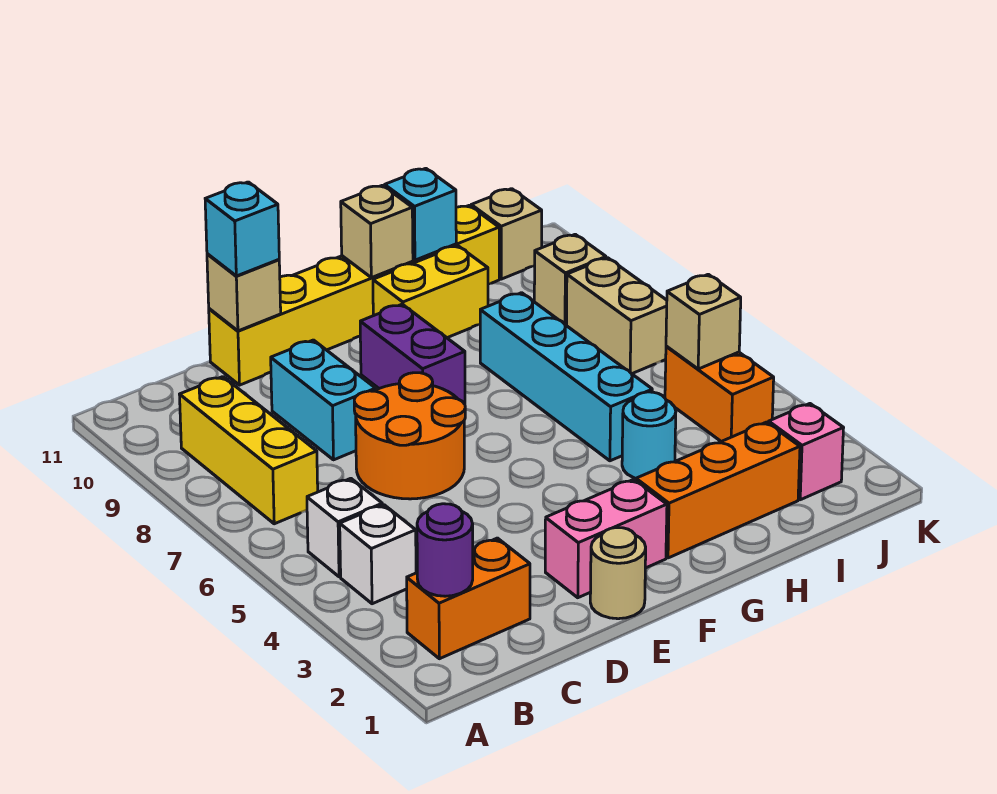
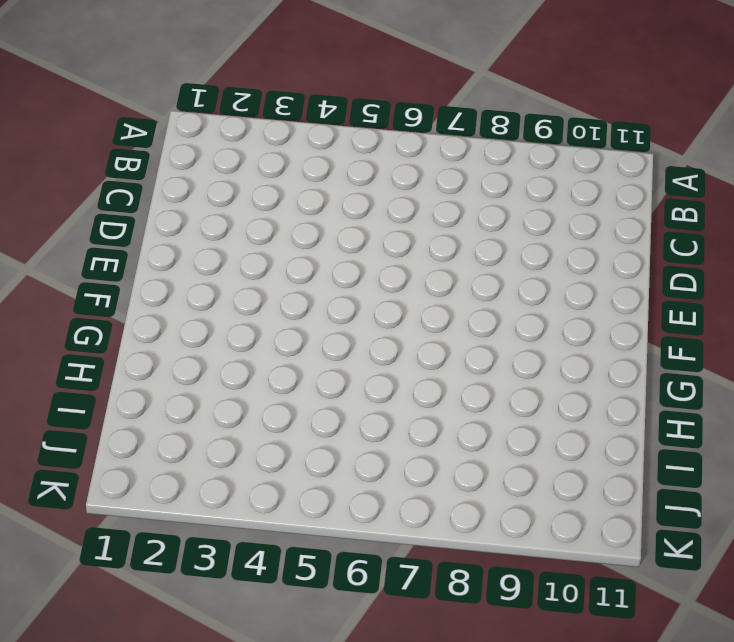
none -> orange brick B2:C2 level 1
none -> white brick B4 level 1
none -> white brick B5 level 1

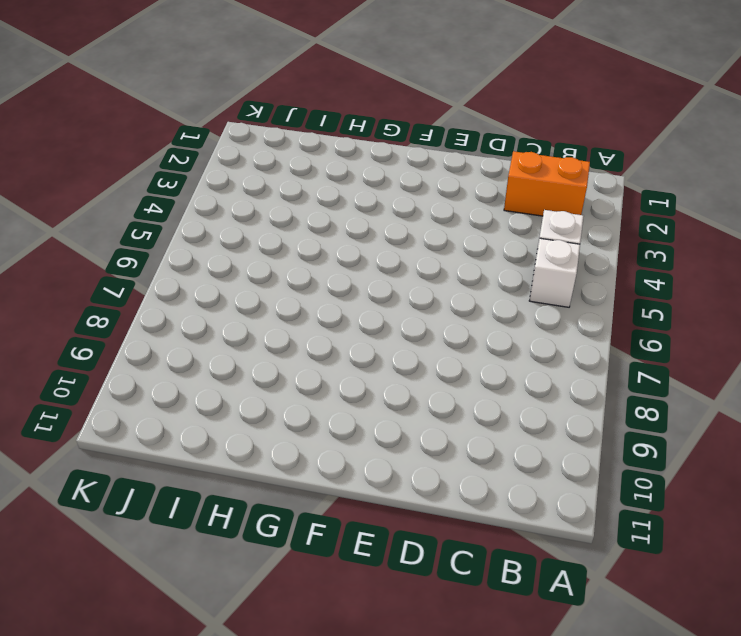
none -> yellow brick B7:B9 level 1
none -> orange round brick D6:E7 level 1
none -> cyan brick D8:D9 level 1

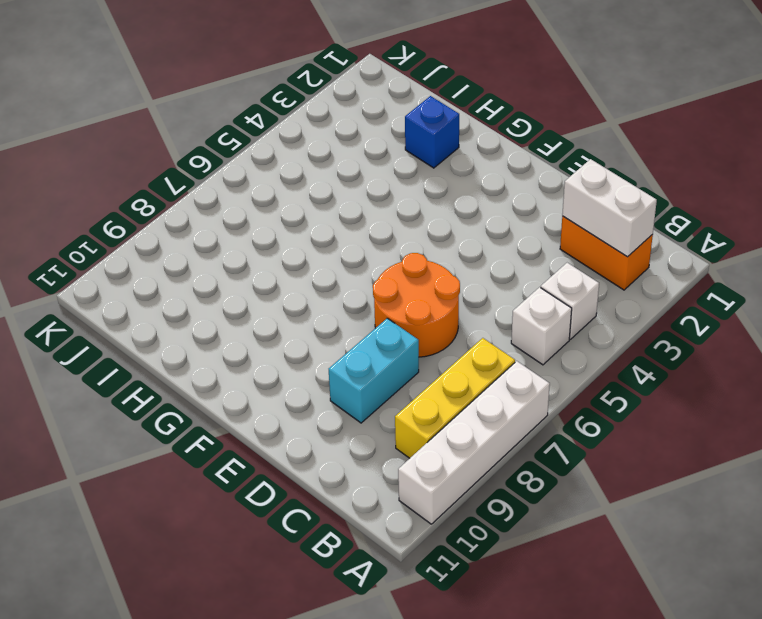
white brick A7:A10 level 1 -> none
white brick B2:C2 level 2 -> purple round brick B2 level 2
blue brick H2 level 1 -> orange brick G2:I2 level 1
none -> yellow brick D11:I11 level 1
none -> tan round brick E1 level 1
none -> pink brick E2:F2 level 1

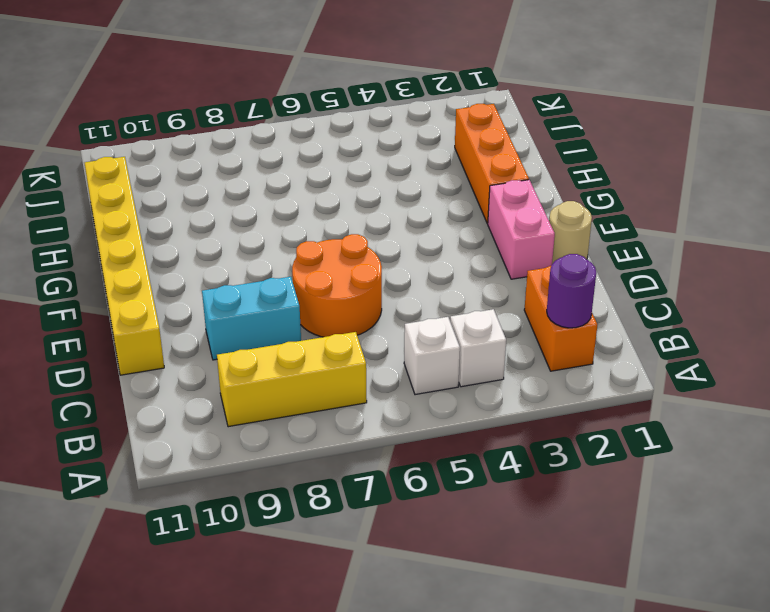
none -> purple brick F8:F9 level 1
none -> yellow brick G10:H10 level 1
none -> cyan round brick H4 level 1

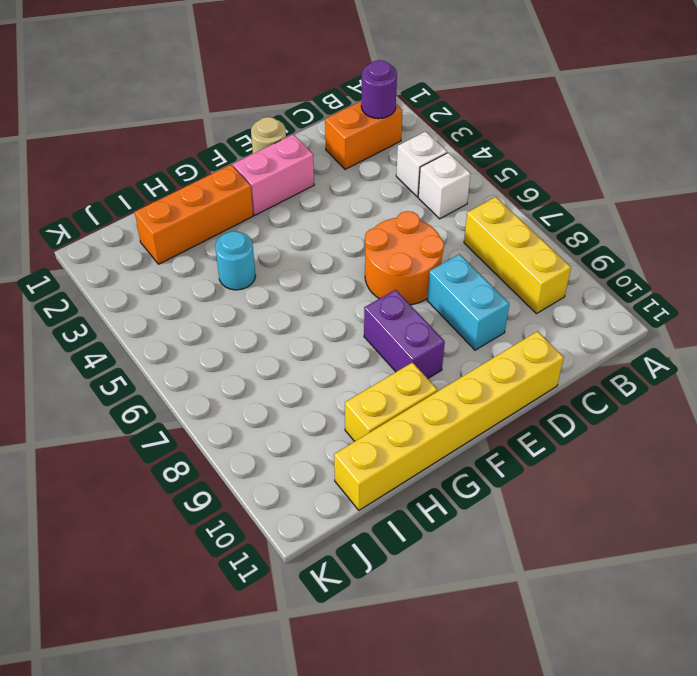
none -> cyan brick H5:H8 level 1
none -> pink brick J2 level 1
none -> orange brick J4:J5 level 1

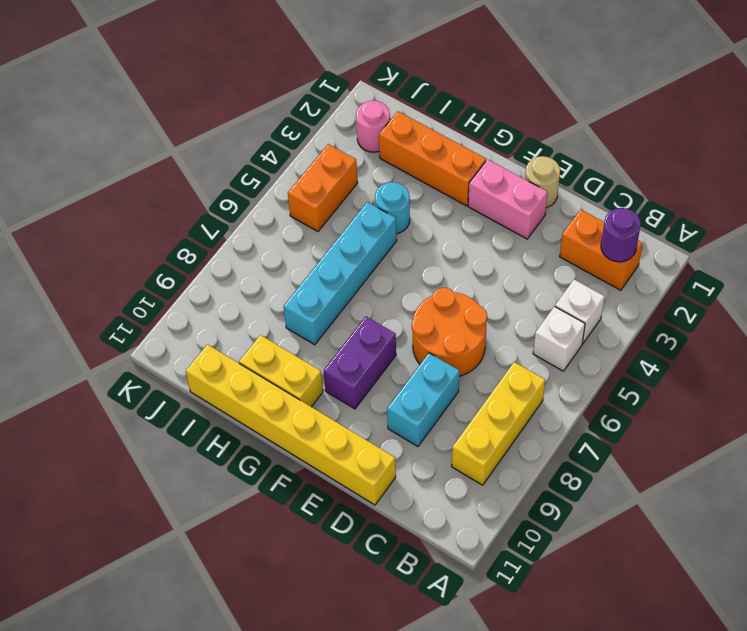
pink round brick J2 level 1 -> pink brick J2 level 1
none -> tan brick J7:J8 level 1
none -> tan brick J9 level 1
none -> tan brick J11 level 1

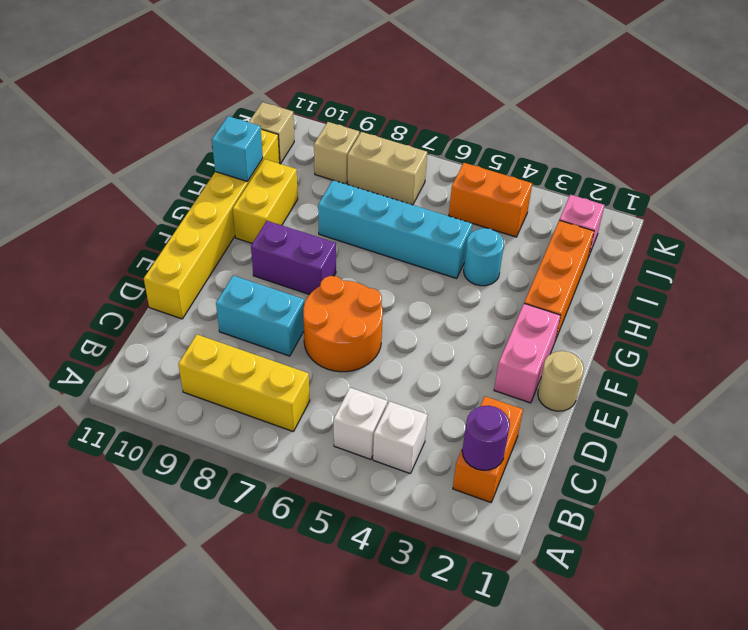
none -> tan brick D11 level 2
none -> tan brick G11 level 2
none -> tan brick J5 level 2

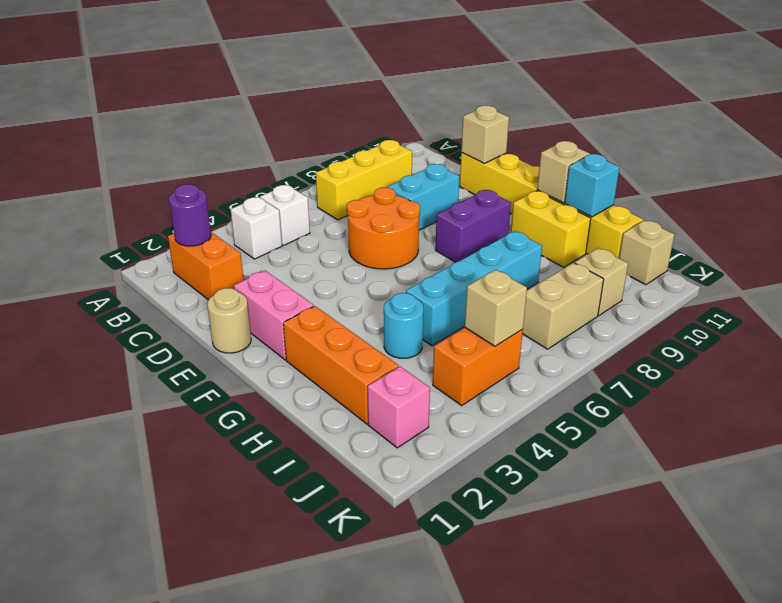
none -> cyan brick D11 level 3

